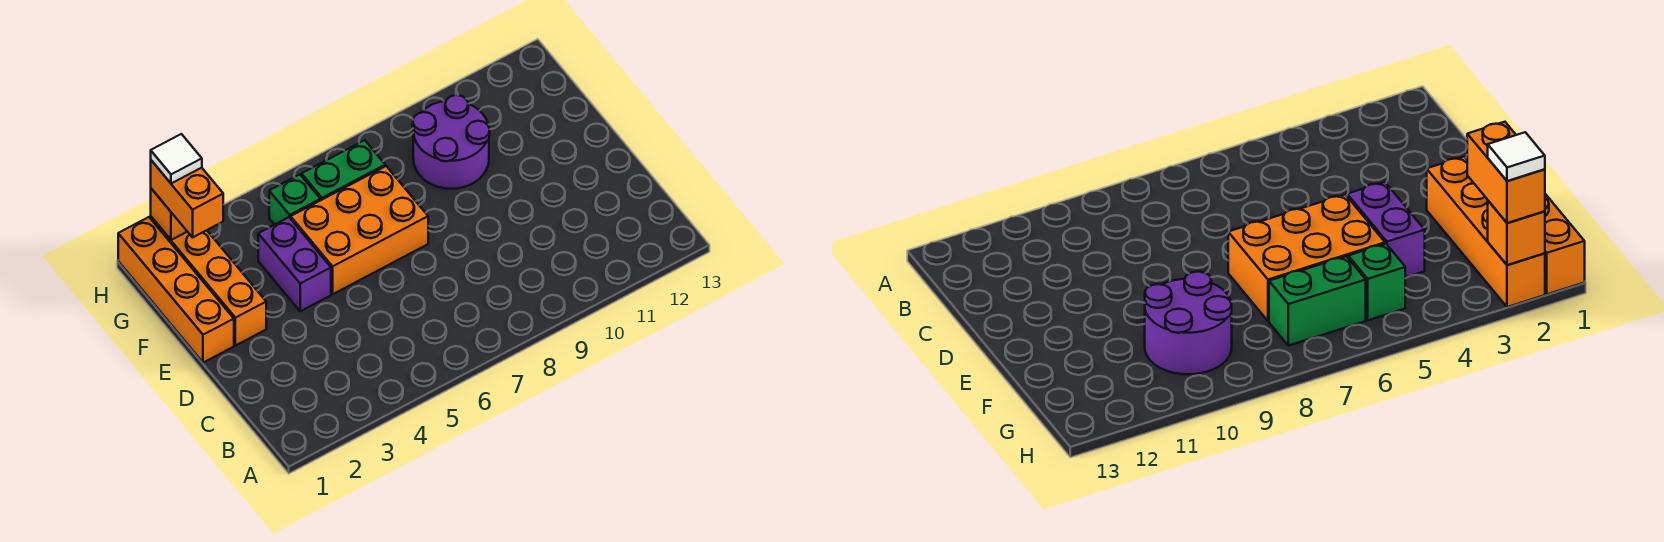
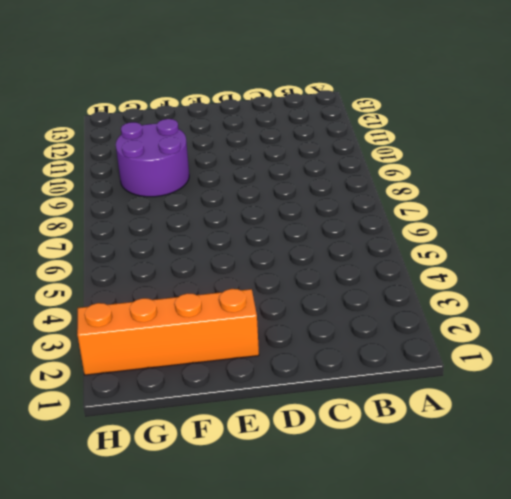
none -> orange brick E1:H1 level 1
none -> purple brick E4:F4 level 1

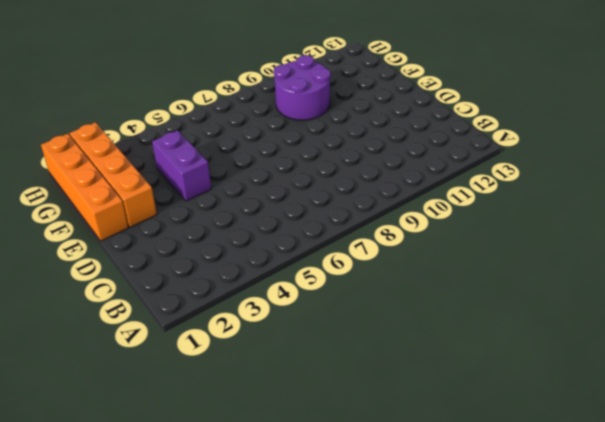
none -> orange brick E5:F7 level 1
none -> green brick G5 level 1

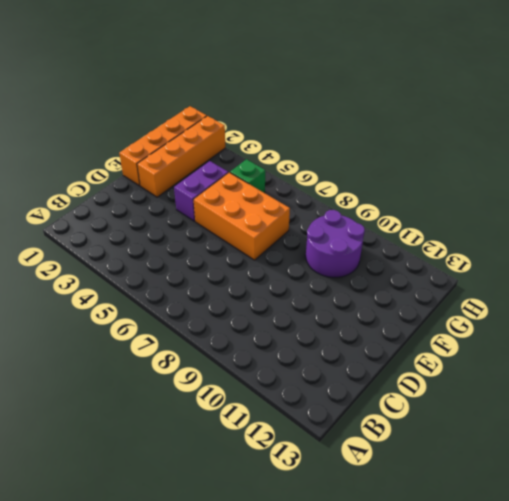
none -> green brick G6:G7 level 1
none -> orange brick H2 level 2

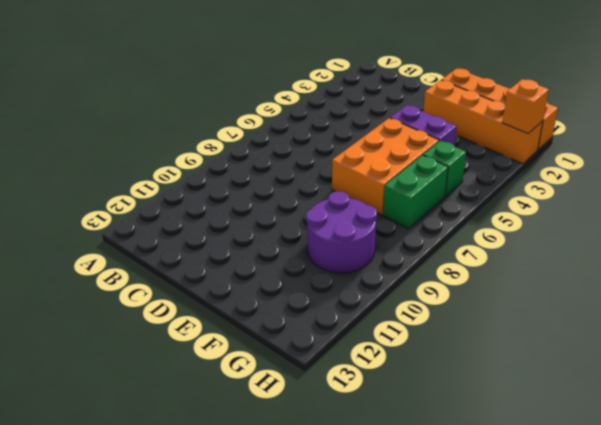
none -> orange brick G2:H2 level 3
none -> white tile H2 level 4

